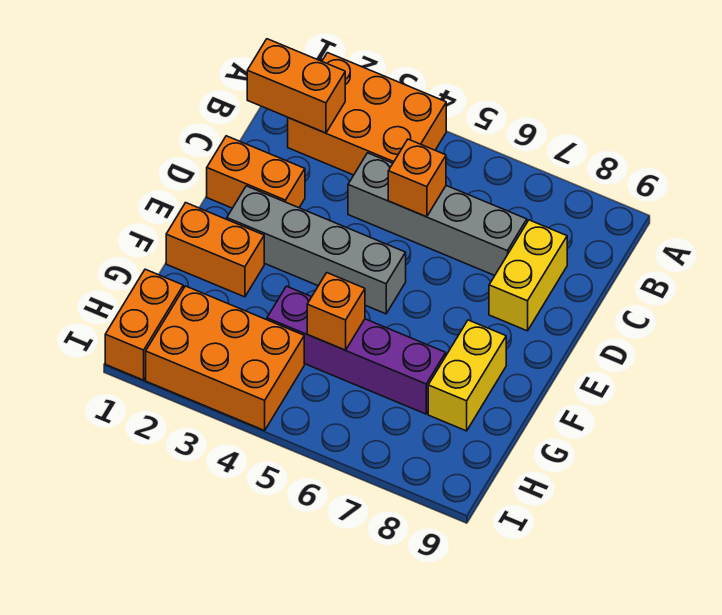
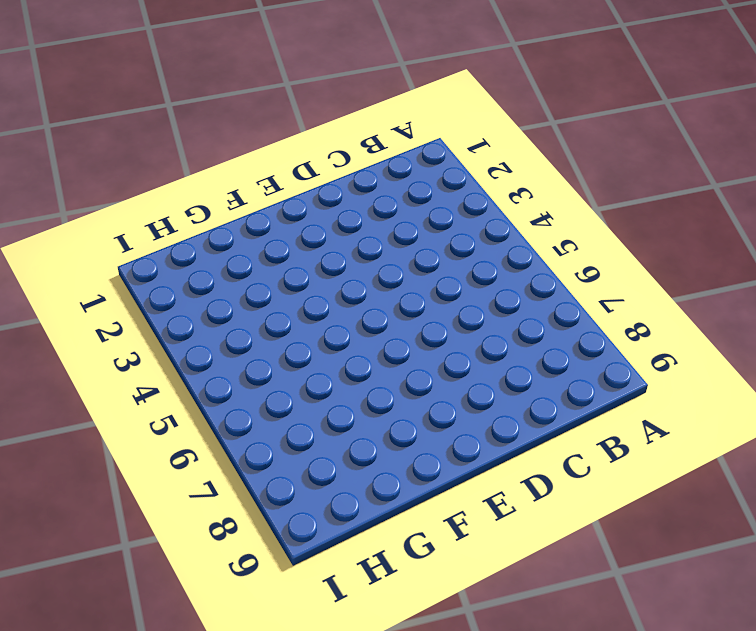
none -> orange brick A2:B4 level 1
none -> grey brick C4:C7 level 1
none -> yellow brick C8:D8 level 1

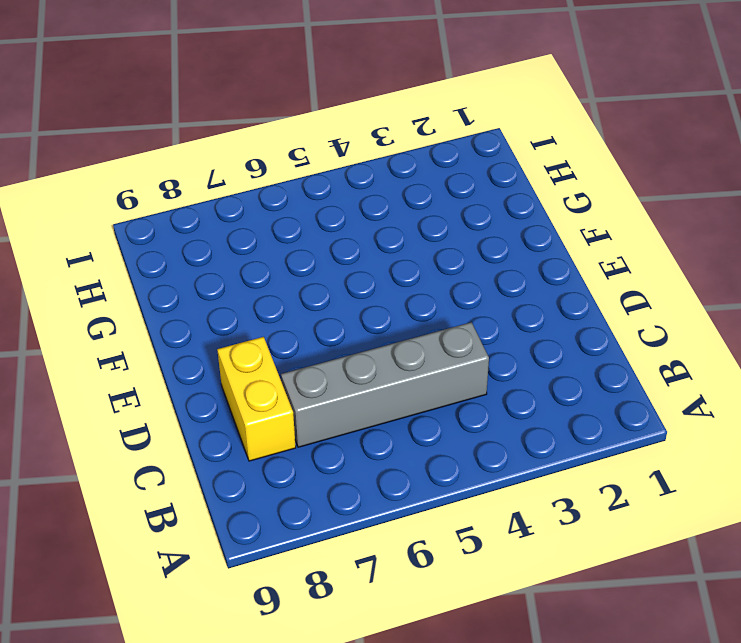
none -> orange brick A2:B4 level 1
none -> orange brick D1:D2 level 1
none -> grey brick E2:E5 level 1

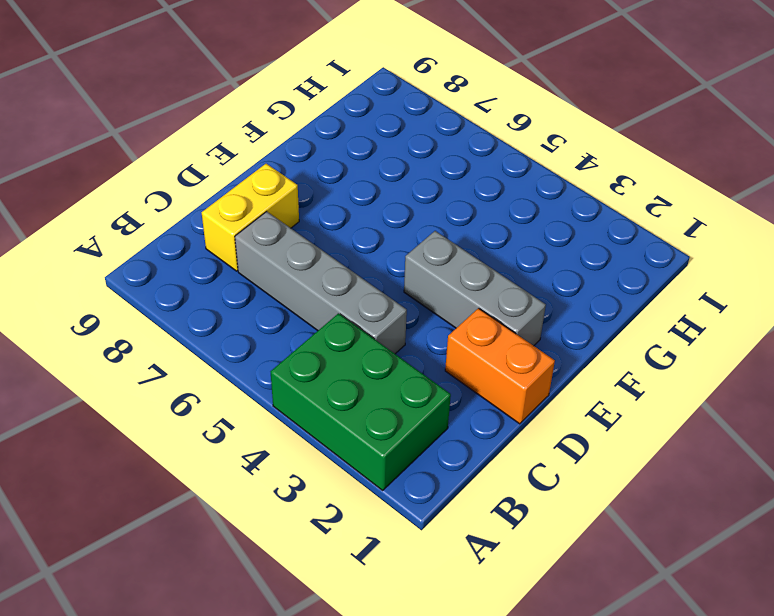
green brick A2:B4 level 1 -> orange brick A2:B4 level 1
grey brick E2:E4 level 1 -> grey brick E2:E5 level 1
none -> orange brick F1:F2 level 1
none -> yellow brick F8:G8 level 1
none -> purple brick G4:G7 level 1

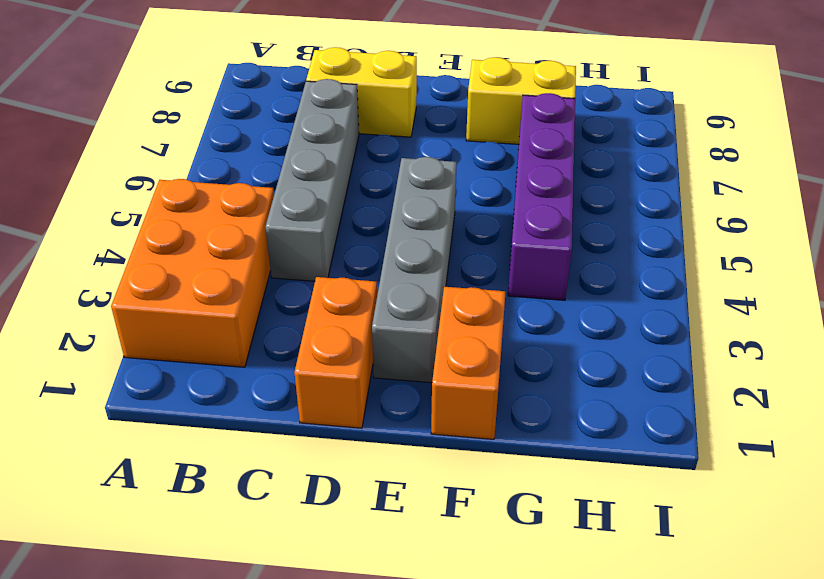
none -> orange brick H1:I1 level 1
none -> orange brick H2:I4 level 1
none -> orange brick B1:B2 level 2

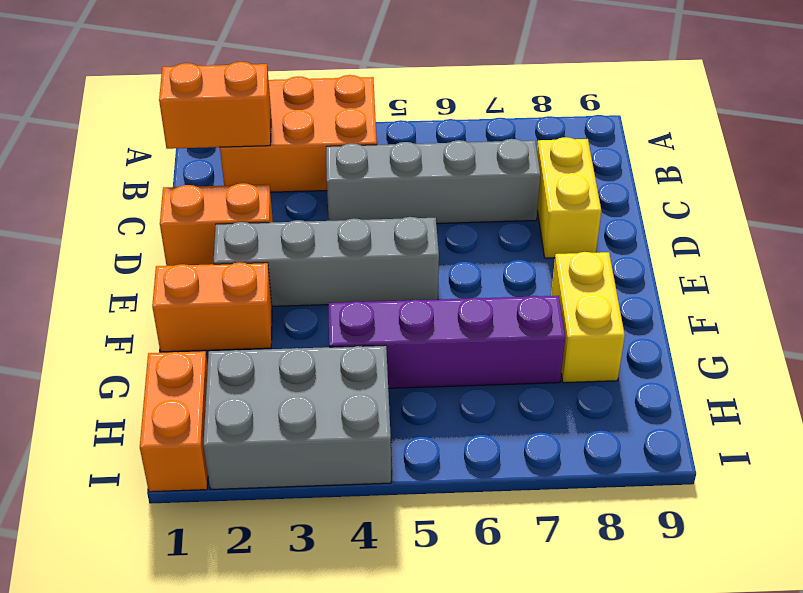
grey brick H2:I4 level 1 -> orange brick H2:I4 level 1
none -> orange brick C5 level 2
none -> orange brick G5 level 2

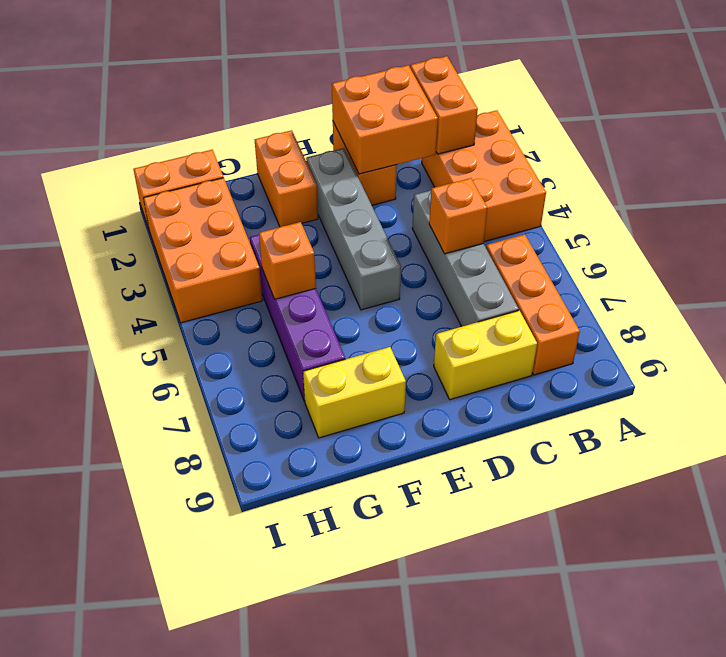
orange brick B6:B8 level 1 -> none
orange brick C1:D2 level 2 -> none

